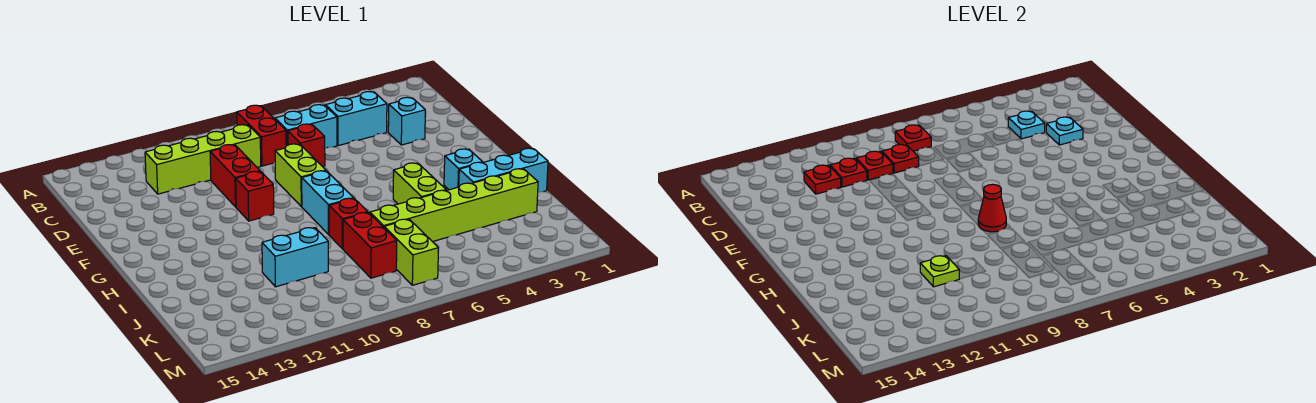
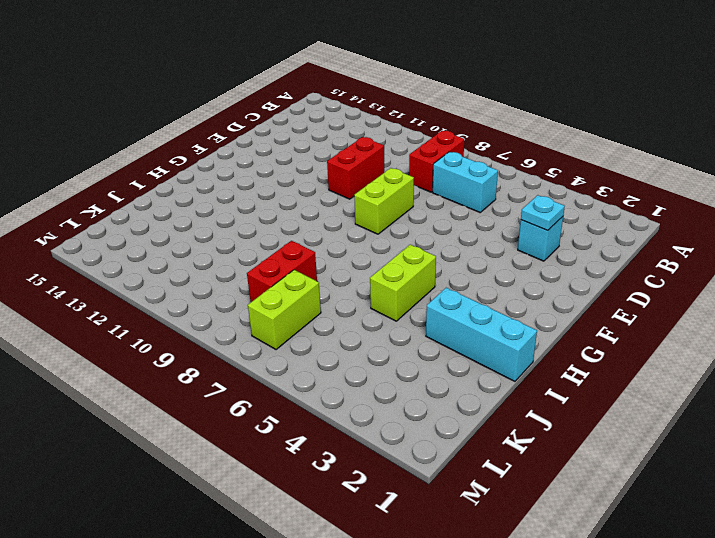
none -> cyan brick C4:C5 level 1
none -> lime brick C9:C12 level 1
none -> red brick D7 level 1

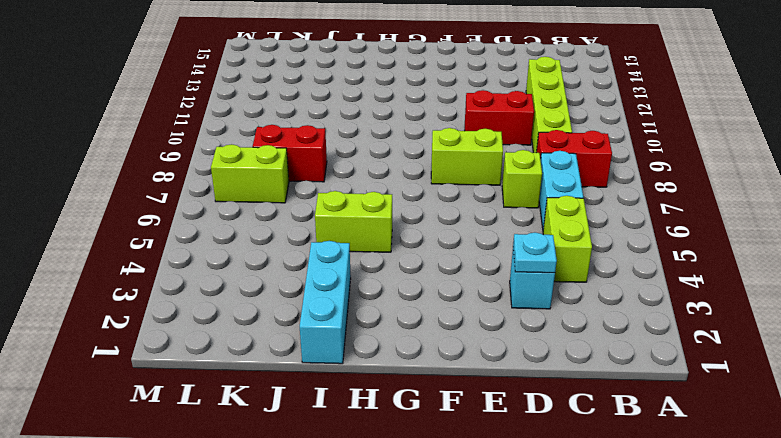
lime brick C4:C5 level 1 -> cyan brick C4:C5 level 1
lime brick D7 level 1 -> red brick D7 level 1
none -> red brick F10 level 1
none -> cyan brick G8:H8 level 1
none -> cyan brick H3 level 1

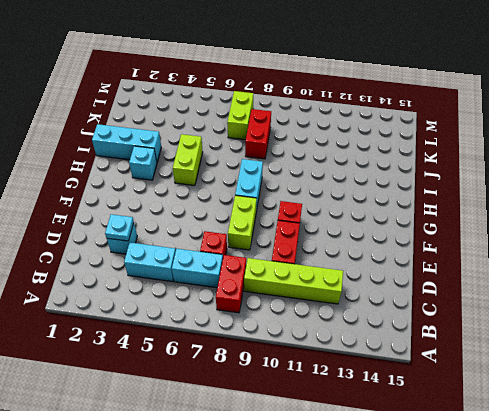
none -> red brick I8 level 1
none -> lime brick J2:J7 level 1
none -> cyan brick J10:J11 level 1

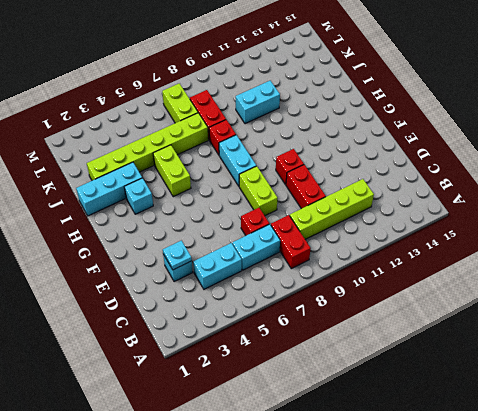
none -> red plate B8 level 2
none -> cyan plate C4 level 2
none -> red plate C9 level 2

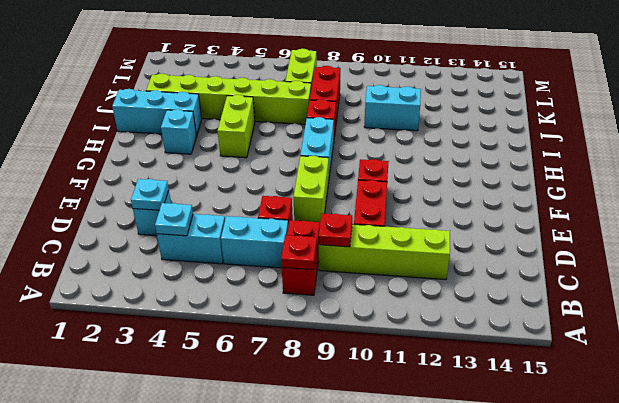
none -> red plate C10 level 2
none -> red plate C11 level 2
none -> red plate C12 level 2

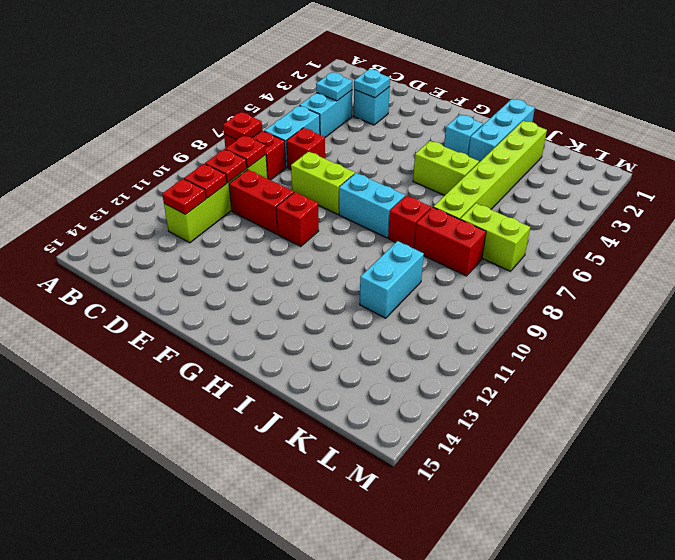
none -> red cone H8 level 2
none -> lime plate J11 level 2

